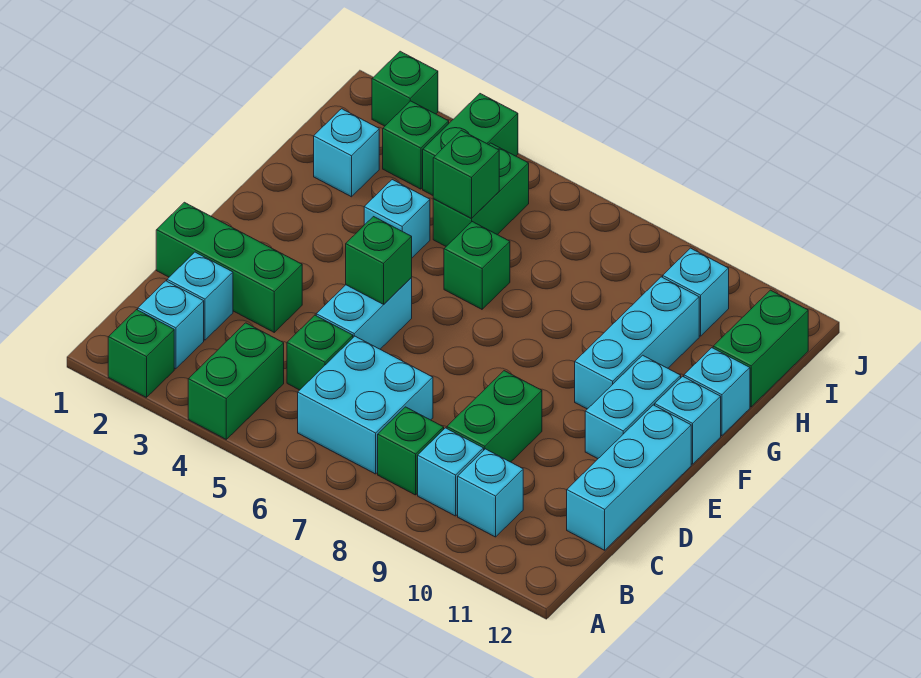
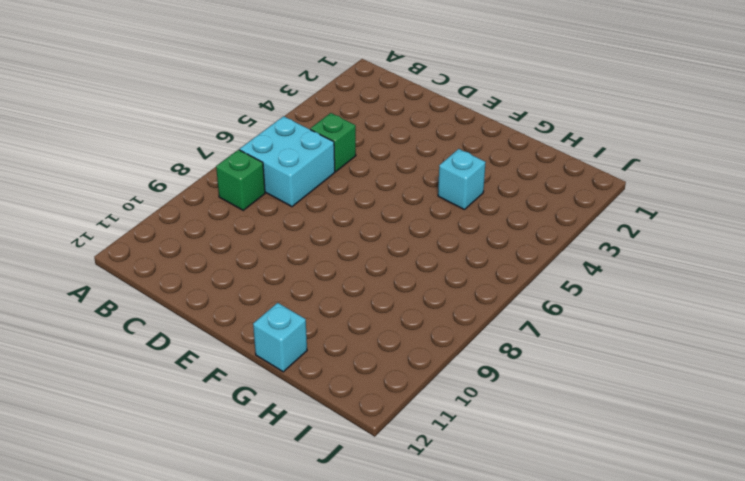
none -> green brick A2 level 1
none -> green brick A4:B4 level 1
none -> cyan brick B2 level 1

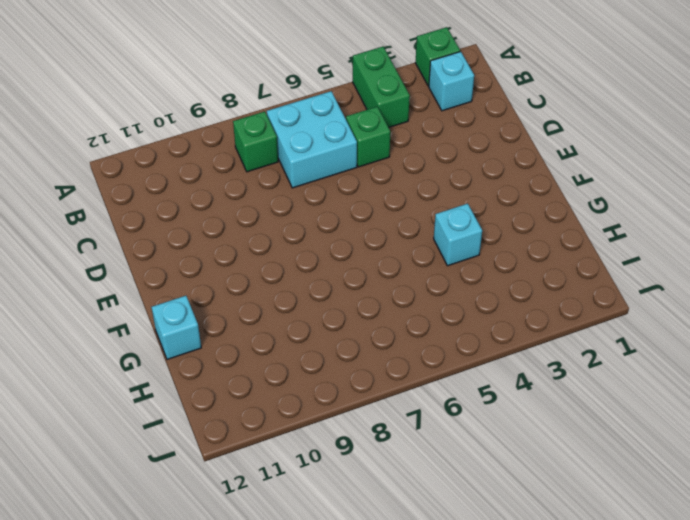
none -> cyan brick B9 level 1
none -> cyan brick B10 level 1
none -> cyan brick C2 level 1

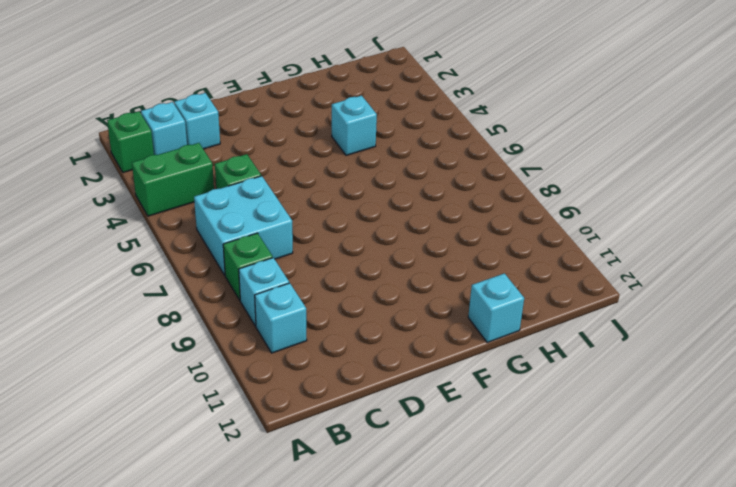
none -> green brick C9:D9 level 1
none -> cyan brick C12:E12 level 1
none -> green brick D1:D3 level 1

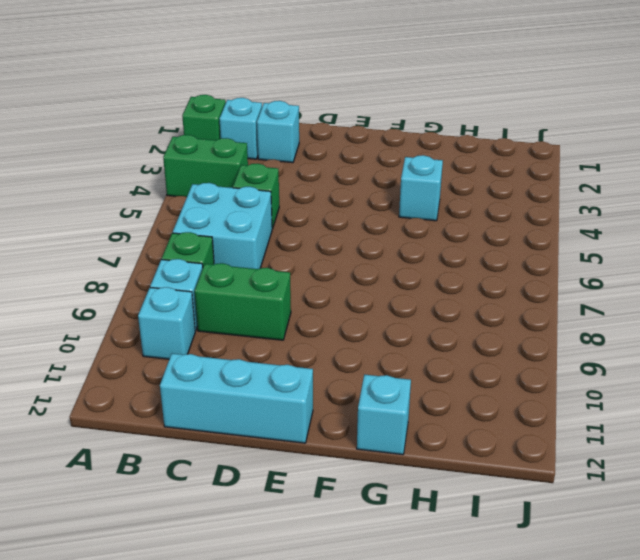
none -> green brick D1:D3 level 1
none -> cyan brick D5:E5 level 1
none -> cyan brick E11:F11 level 1

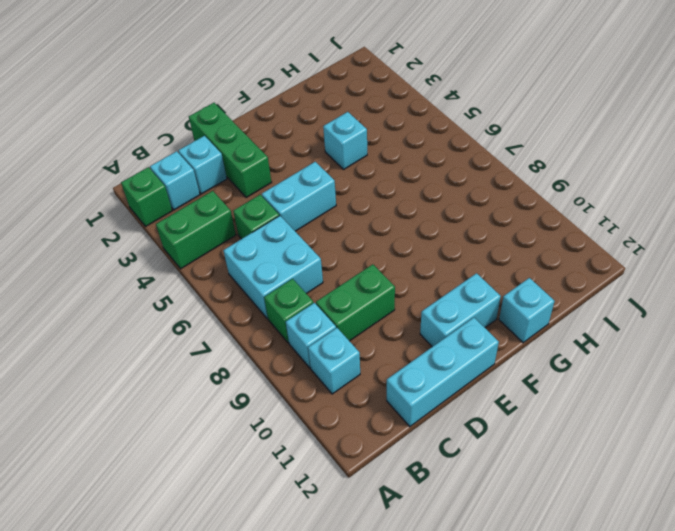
none -> cyan brick F10:H10 level 1
none -> cyan brick F12 level 1
none -> green brick G6 level 1

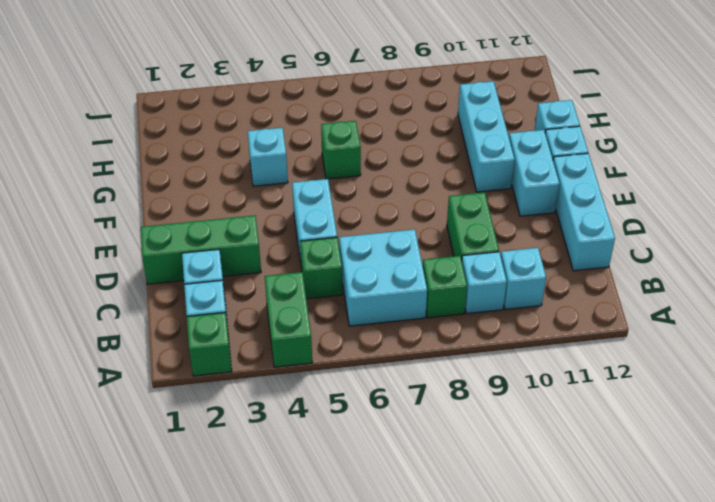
none -> cyan brick H2 level 1
none -> green brick H5:I5 level 1
none -> green brick H12:I12 level 1

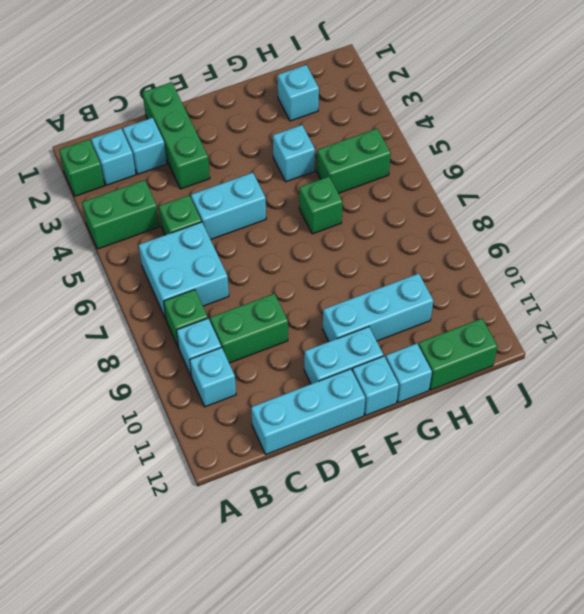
none -> green brick I3 level 1
none -> green brick I4:J4 level 1
none -> cyan brick I10 level 1

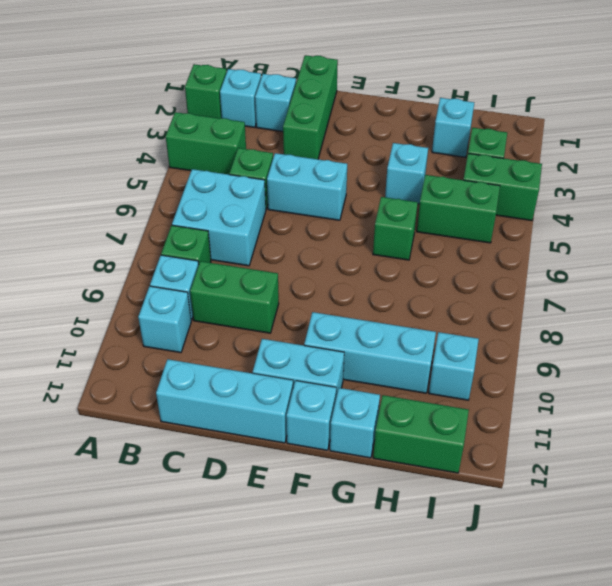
none -> green brick J2 level 1
none -> green brick E5 level 2
none -> green brick H5 level 2

